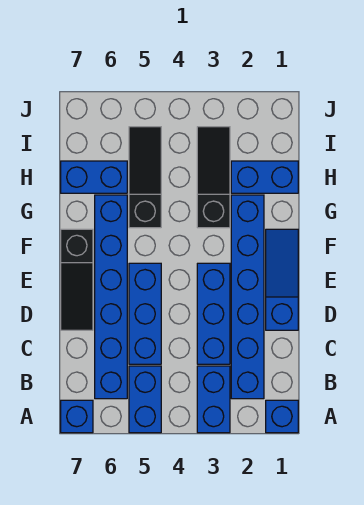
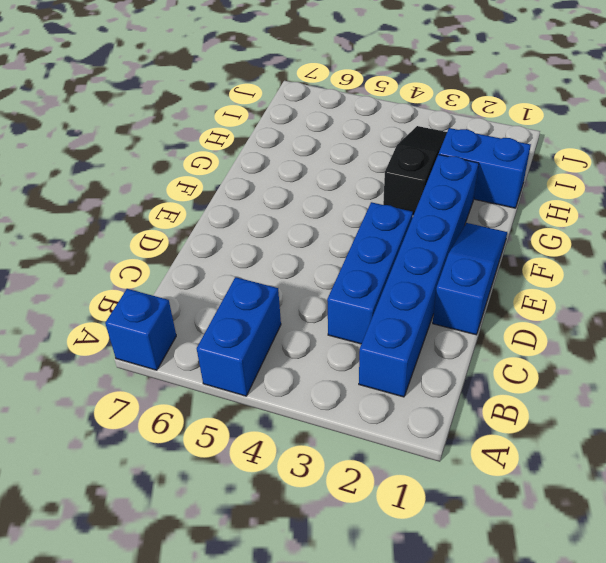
none -> blue brick A1 level 1
none -> blue brick A3:B3 level 1
none -> blue brick B6:G6 level 1

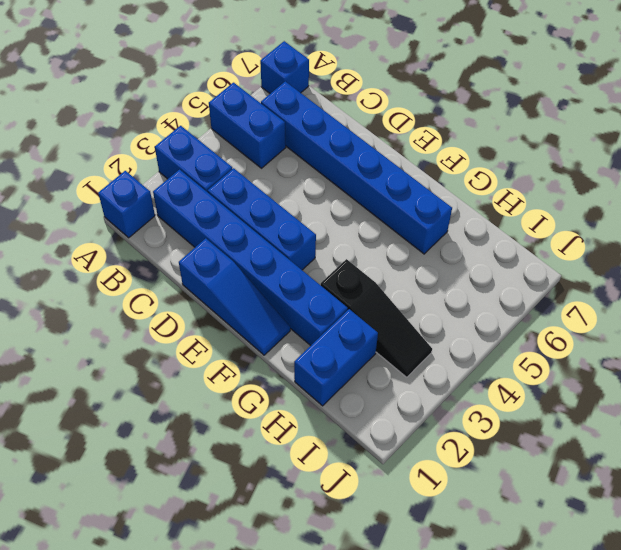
none -> blue brick C5:E5 level 1
none -> black slope D7:F7 level 1 top F
none -> black slope G5:I5 level 1 top G

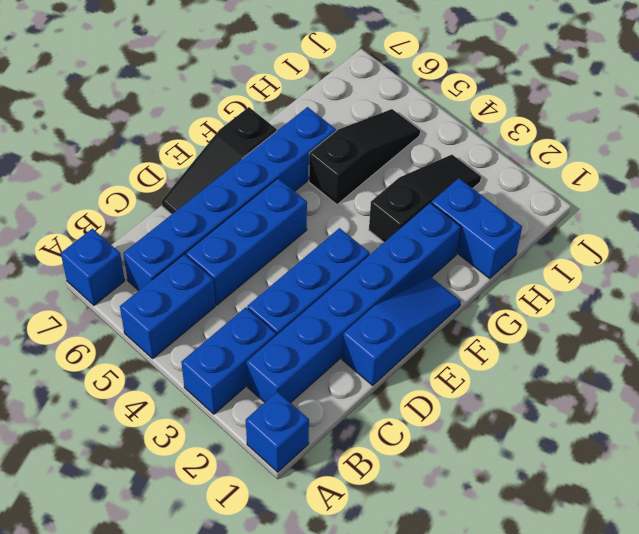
none -> blue brick H6:H7 level 1

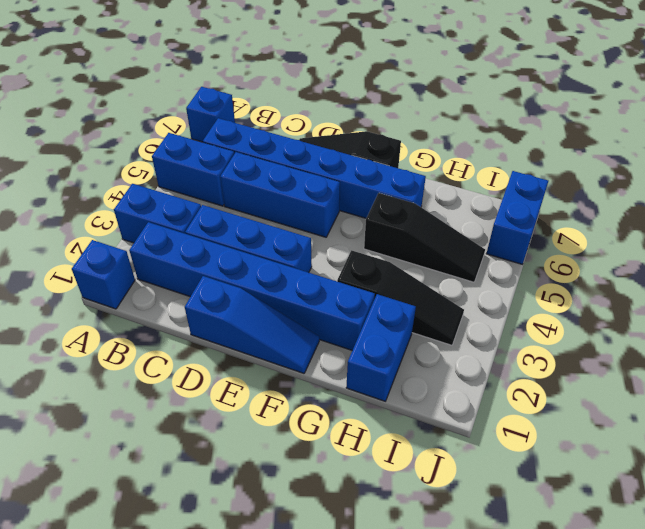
blue brick J6:J7 level 1 -> blue brick H6:H7 level 1

